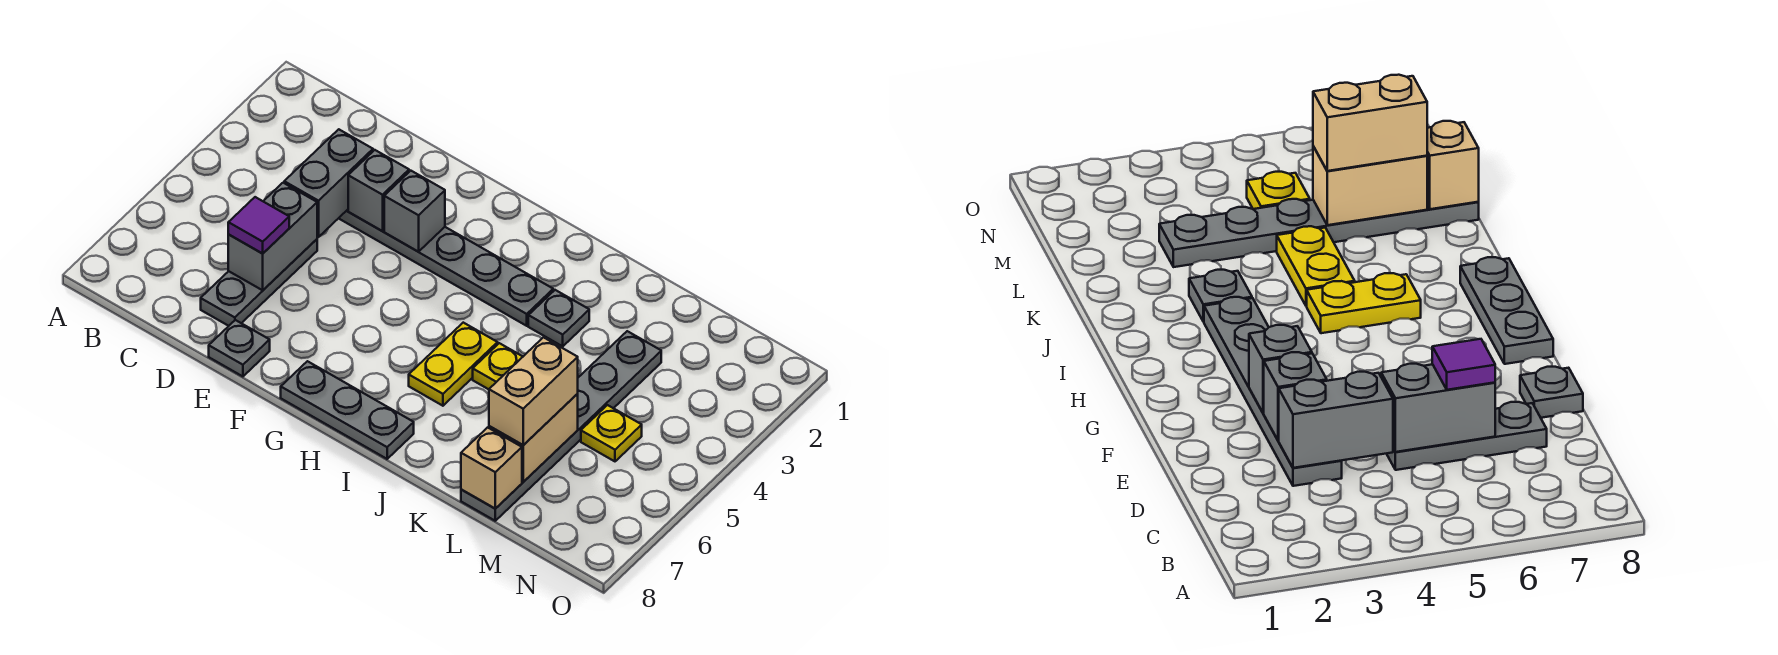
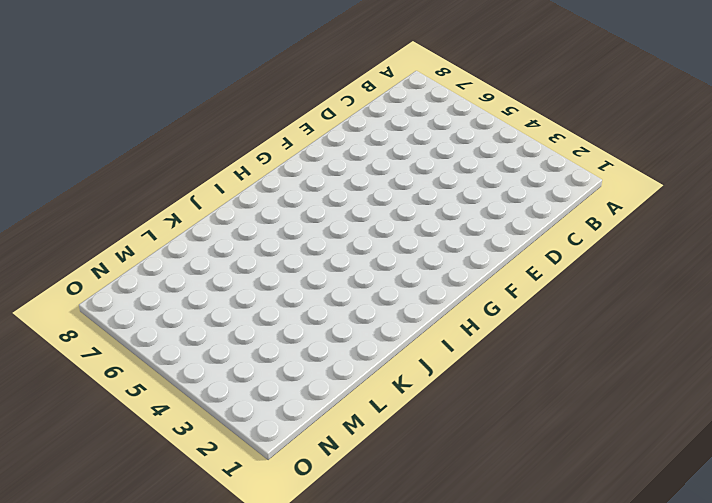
none -> grey plate D3:I3 level 1
none -> grey plate D5:D7 level 1
none -> grey plate E8 level 1

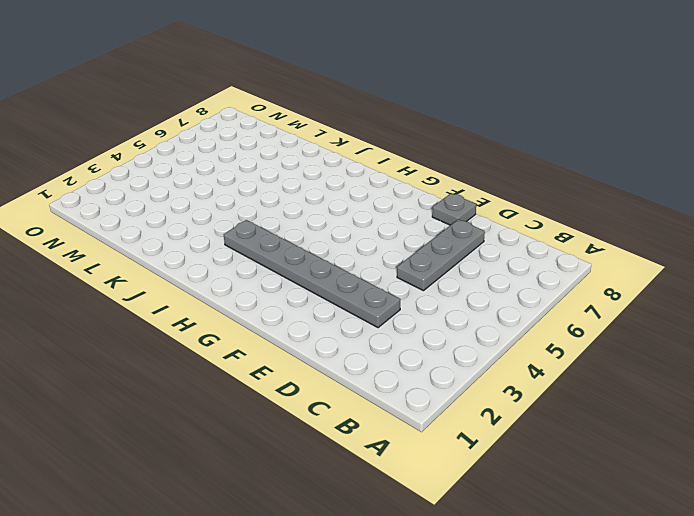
none -> grey plate G8:I8 level 1
none -> yellow plate I5:I6 level 1
none -> grey plate J3 level 1

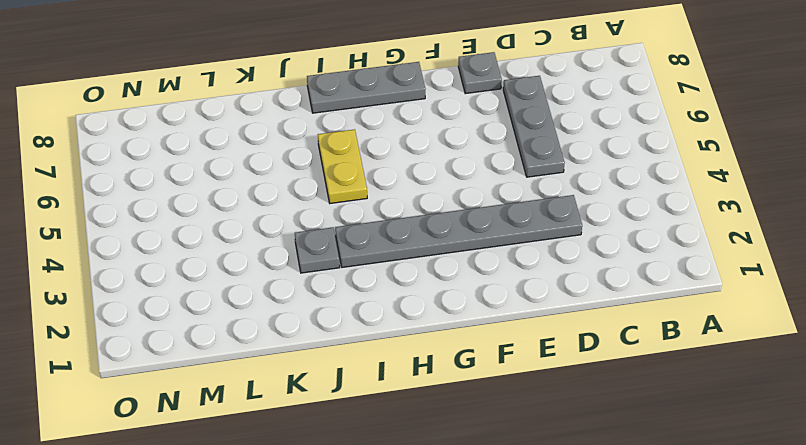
none -> yellow plate J5:K5 level 1
none -> grey plate L3:L8 level 1
none -> yellow plate M5 level 1

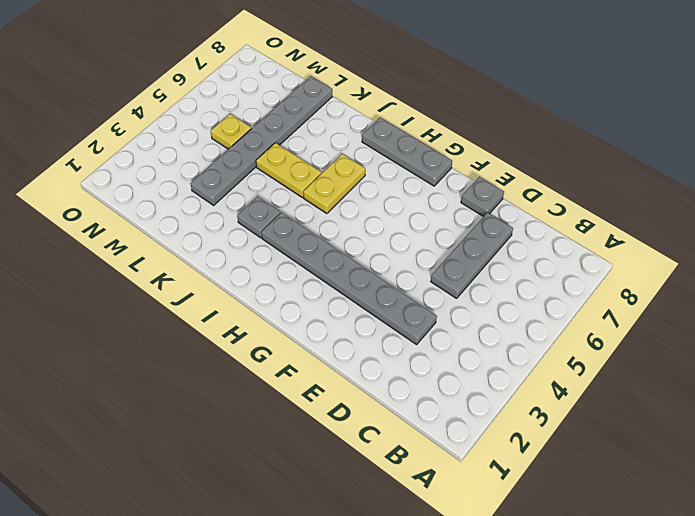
none -> grey brick D3:D4 level 2
none -> grey brick D5:D6 level 2
none -> grey brick E3 level 2

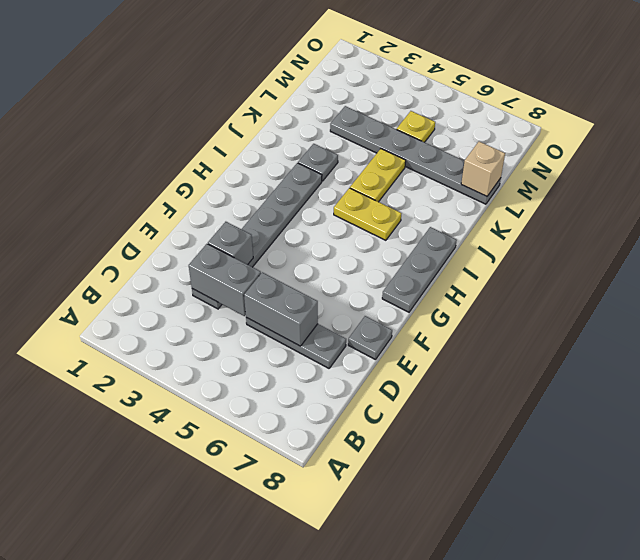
none -> grey brick F3 level 2
none -> tan brick L6:L7 level 2
none -> purple tile D6 level 3

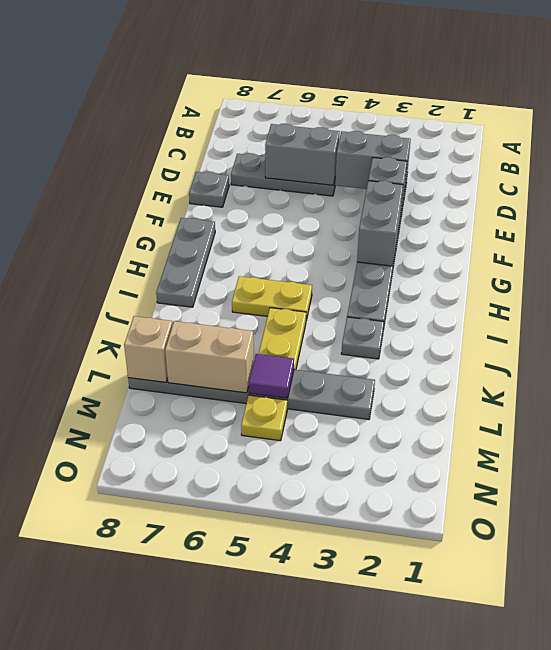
grey brick F3:G3 level 2 -> grey brick F3 level 2
purple tile L5 level 2 -> purple tile D6 level 3
none -> tan brick L6:L7 level 3

